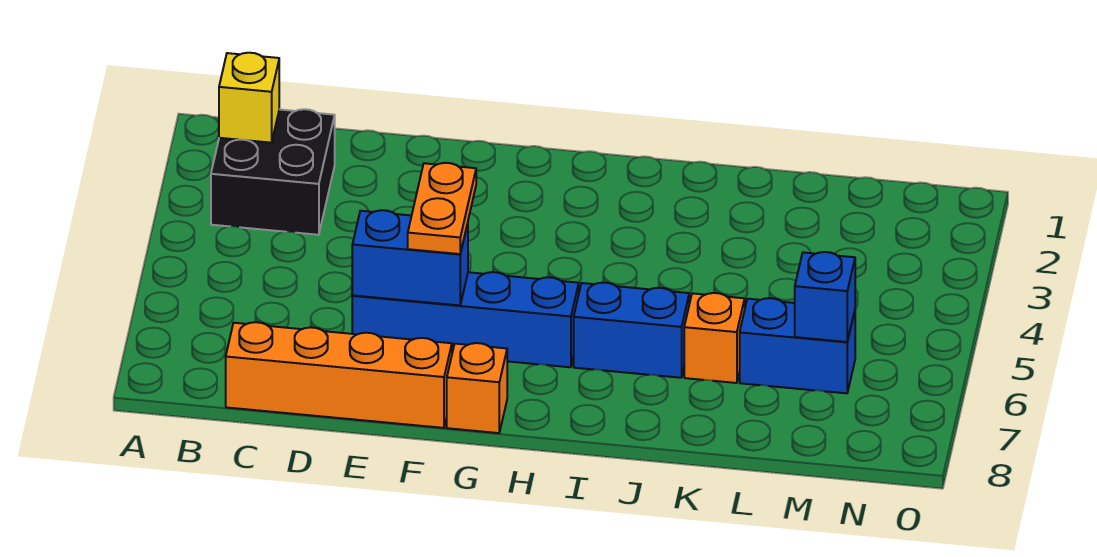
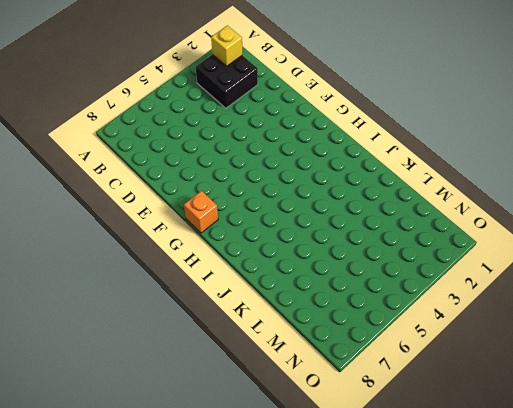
none -> orange brick C8:F8 level 1
none -> blue brick E6:H6 level 1

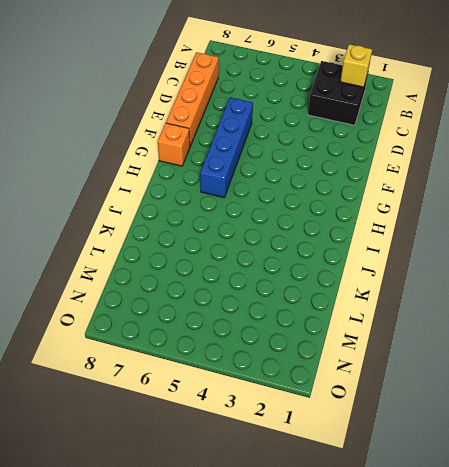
none -> blue brick I6:J6 level 1
none -> orange brick K6 level 1

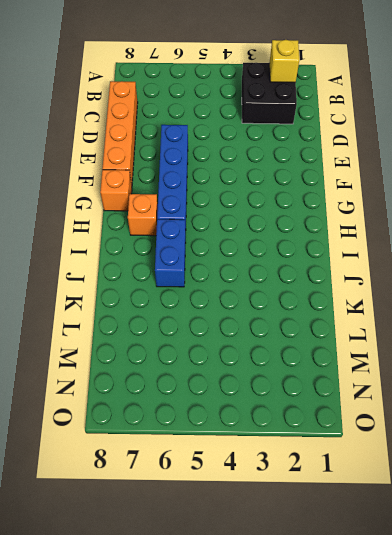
orange brick H7 level 1 -> orange brick K6 level 1
none -> blue brick L6:M6 level 1
none -> blue brick E6:F6 level 2

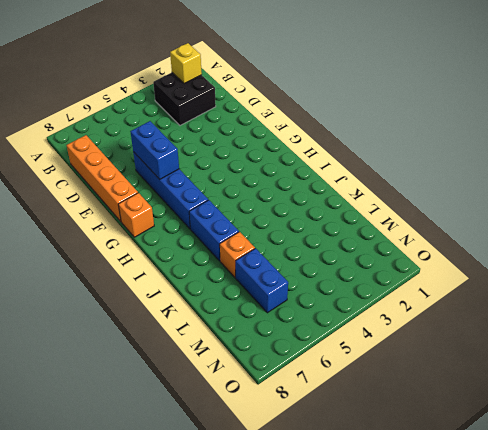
none -> blue brick M6 level 2
none -> orange plate F5:F6 level 3

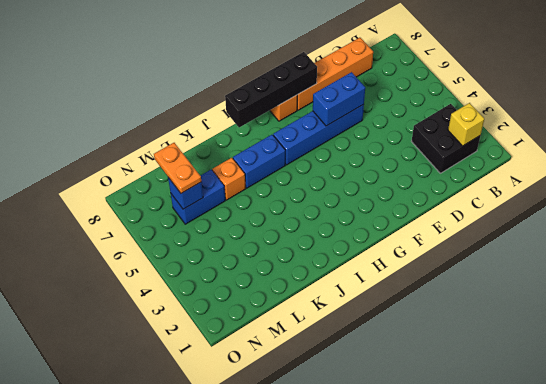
black brick F8:I8 level 2 -> none
orange plate M6:M7 level 3 -> orange plate F5:F6 level 3

